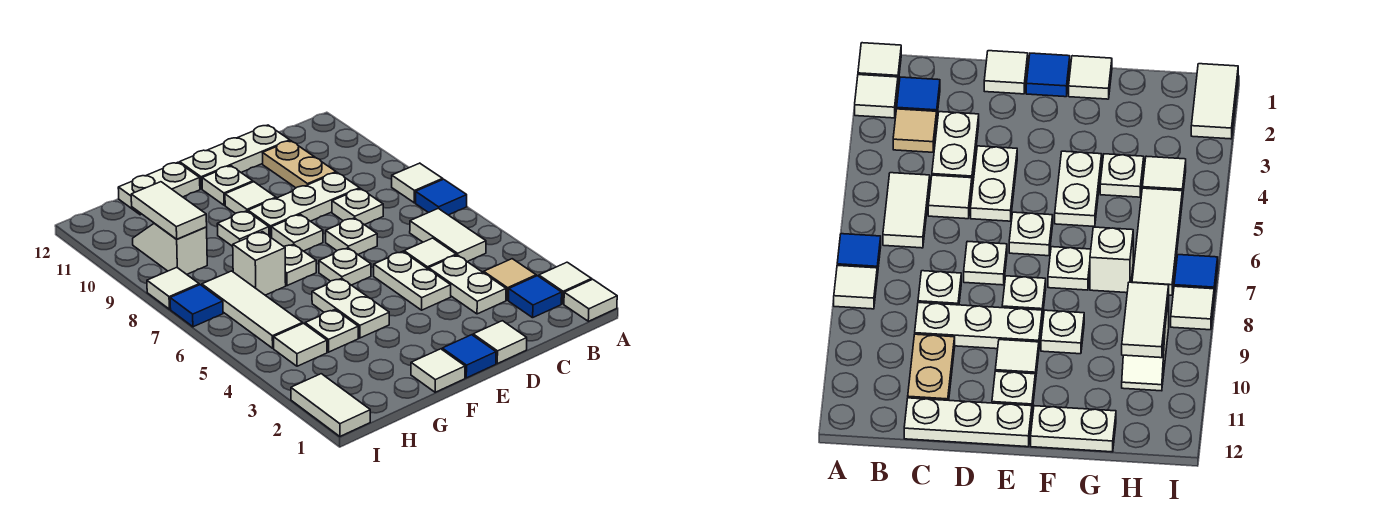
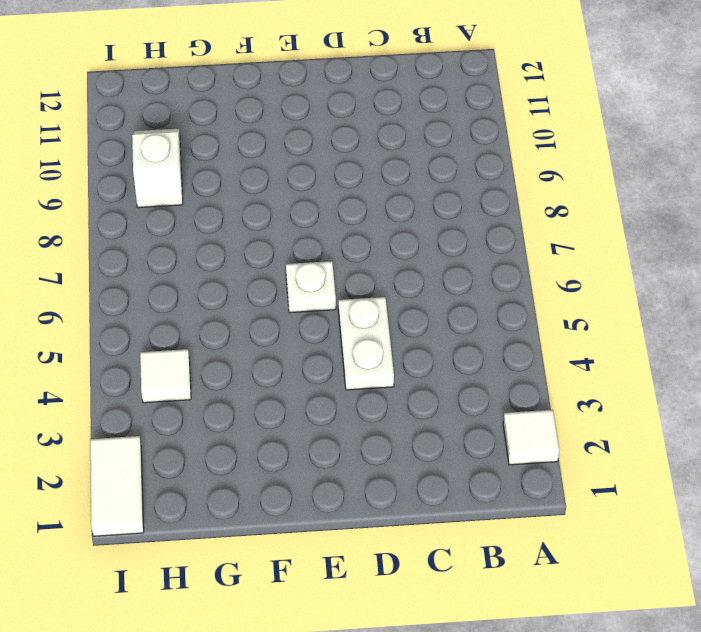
none -> white tile A1 level 1
none -> blue tile A7 level 1
none -> white tile A8 level 1
none -> blue tile B2 level 1

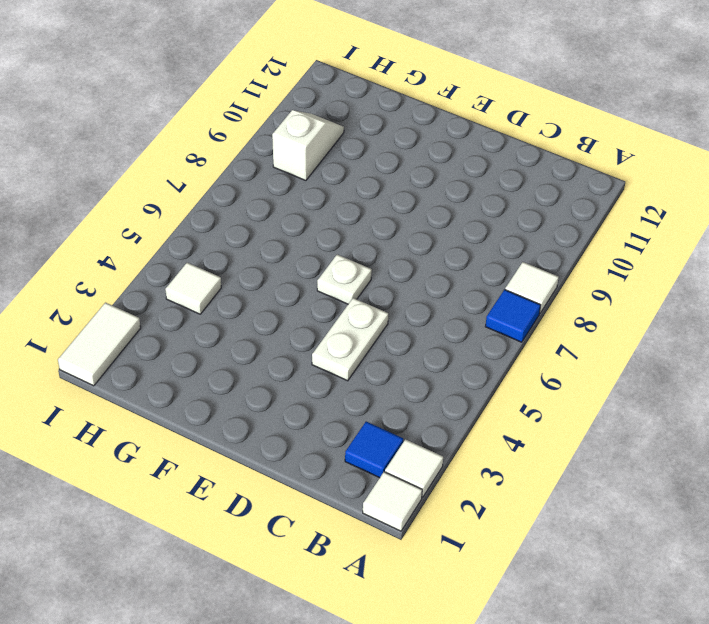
none -> tan tile B3 level 1
none -> white tile B5:B6 level 1
none -> white plate C3:C4 level 1
none -> white tile C5 level 1

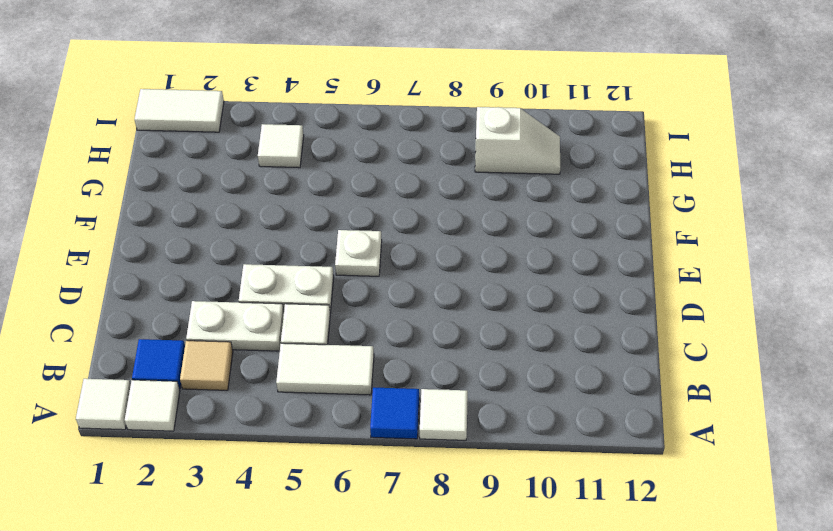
none -> white plate C8 level 1
none -> white plate C9:E9 level 1
none -> tan plate C10:C11 level 1
none -> white plate C12:E12 level 1

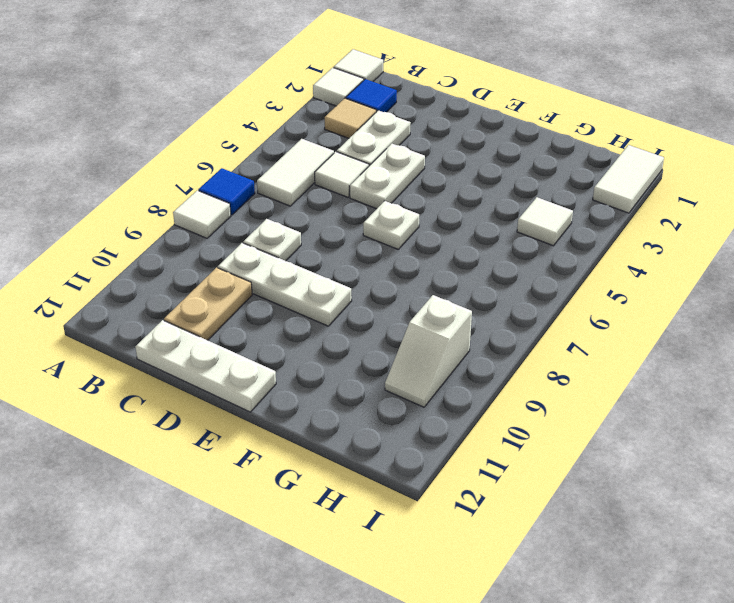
none -> white tile D1 level 1
none -> white plate D7 level 1
none -> blue tile E1 level 1
none -> white plate E8 level 1

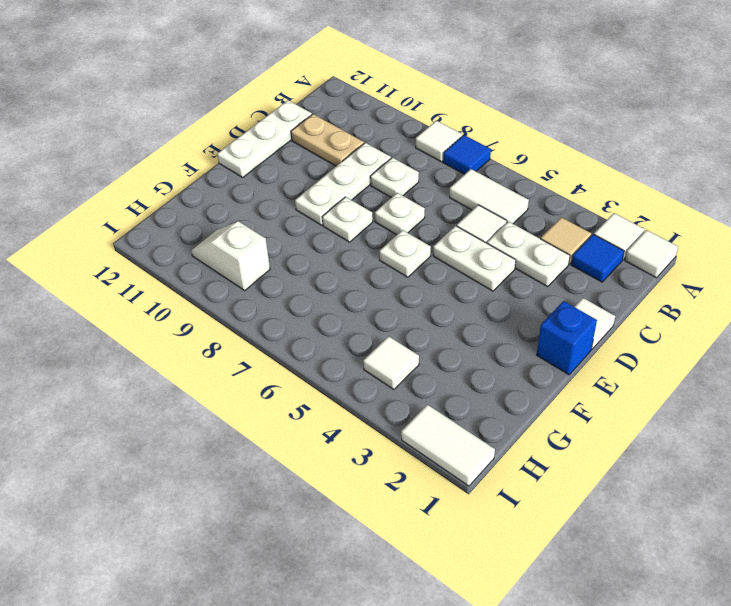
blue brick E1 level 1 -> blue tile E1 level 1
none -> white tile E10 level 1
none -> white plate E11 level 1
none -> white tile F1 level 1
none -> white plate F4:F5 level 1

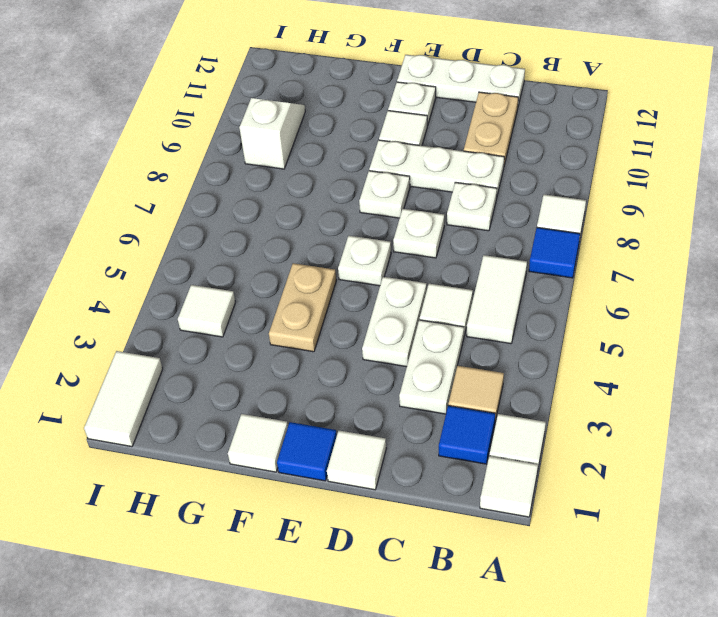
tan plate F4:F5 level 1 -> white plate F4:F5 level 1
none -> white plate F7 level 1
none -> white plate F9 level 1
none -> white plate F12:G12 level 1
none -> white plate G4 level 1

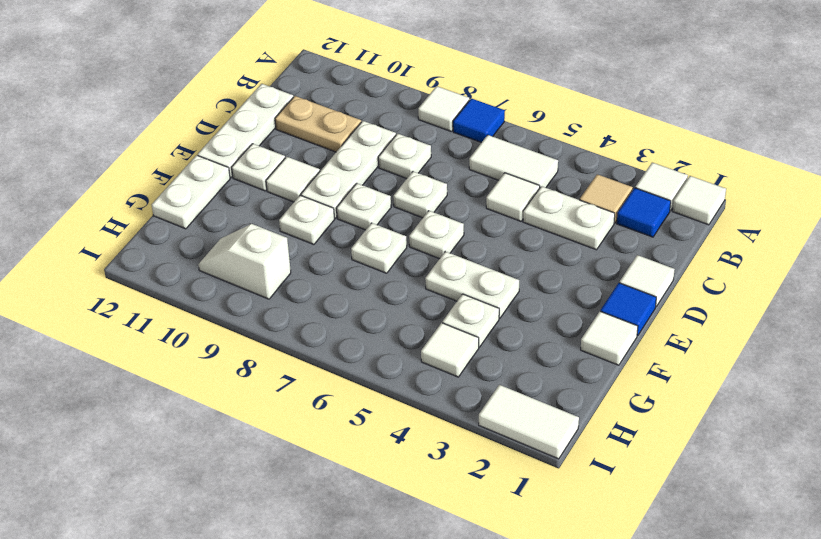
none -> white plate D4:D5 level 1
none -> white brick G7 level 1
none -> white tile H5:H7 level 1
none -> blue tile I7 level 1

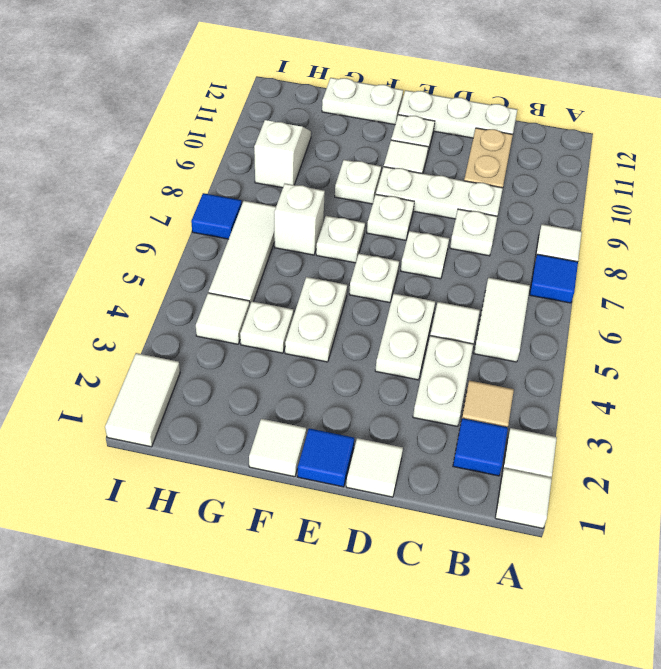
none -> white tile I8 level 1
none -> white tile H9:H10 level 2

